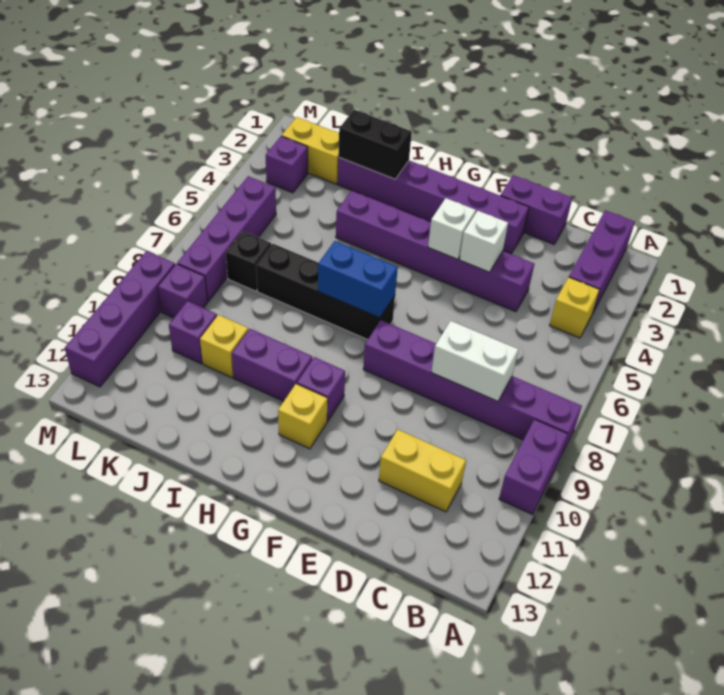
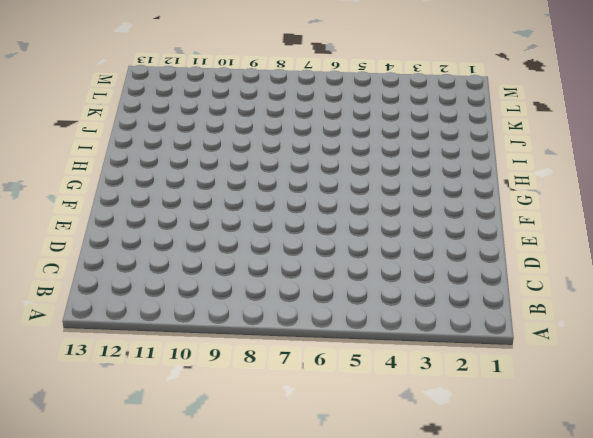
none -> purple brick A8:F8 level 1
none -> purple brick A9:A10 level 1
none -> purple brick B1:B3 level 1

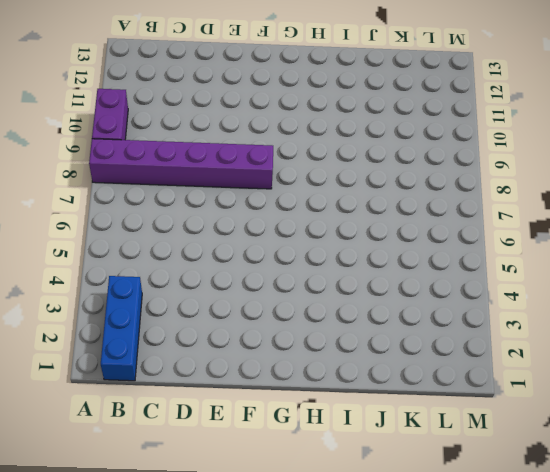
blue brick B1:B3 level 1 -> purple brick B1:B3 level 1
none -> yellow brick B4 level 1
none -> yellow brick C11:D11 level 1
none -> purple brick D1:E1 level 1

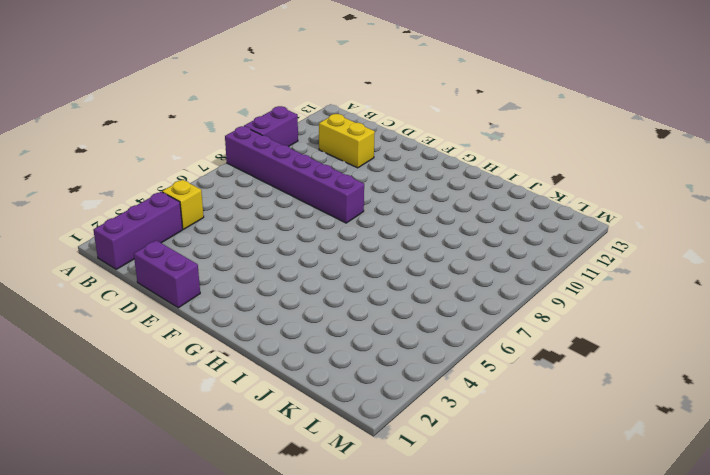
none -> purple brick D4:I4 level 1
none -> purple brick E2:J2 level 1
none -> black brick G7:J7 level 1

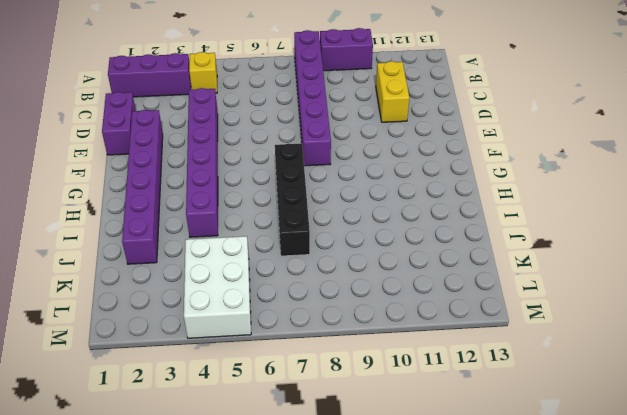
white brick K4:M5 level 1 -> purple brick L5:L8 level 1
none -> purple brick G10 level 1
none -> yellow brick G11 level 1
none -> purple brick H10:I10 level 1

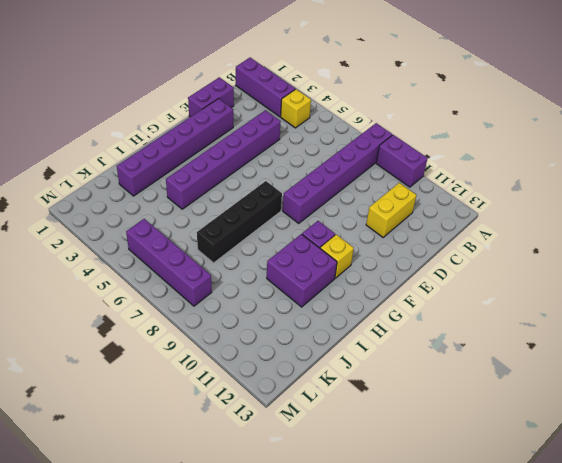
purple brick H10:I11 level 1 -> purple brick H10:I10 level 1
none -> yellow brick J10 level 1
none -> yellow brick K2:L2 level 1
none -> black brick K7 level 1

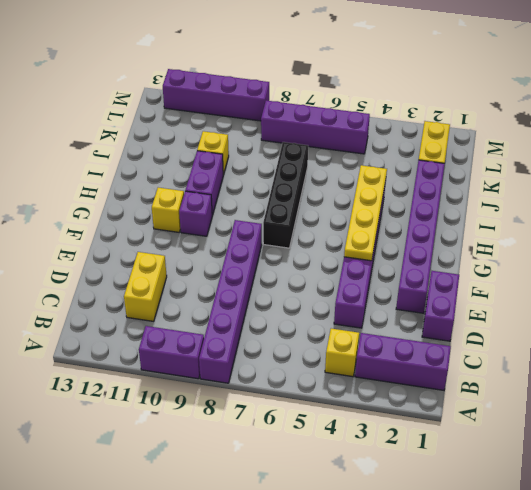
yellow plate F4:I4 level 2 -> white brick F4 level 2
none -> black brick K7 level 1
none -> purple brick K10 level 1
none -> purple brick L3 level 1

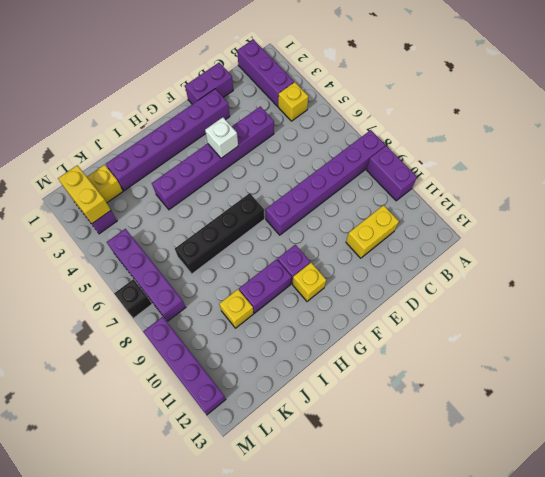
yellow brick L2:L3 level 2 -> none
black brick M7 level 1 -> black brick K7 level 1
none -> purple brick K10 level 1
none -> purple brick L9 level 1
none -> white brick C8:D8 level 2

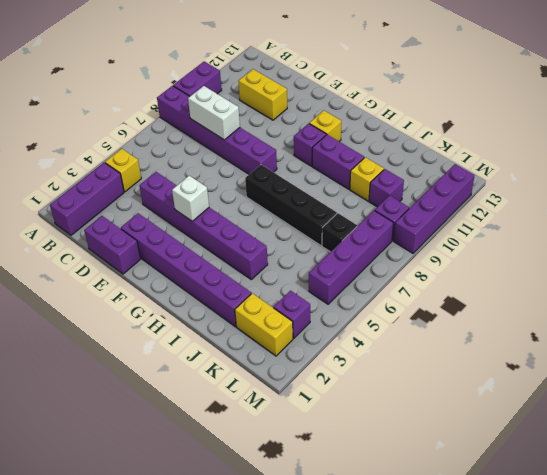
none -> white brick E4 level 2
none -> blue brick G7:H7 level 2
none -> black brick I2:J2 level 2

